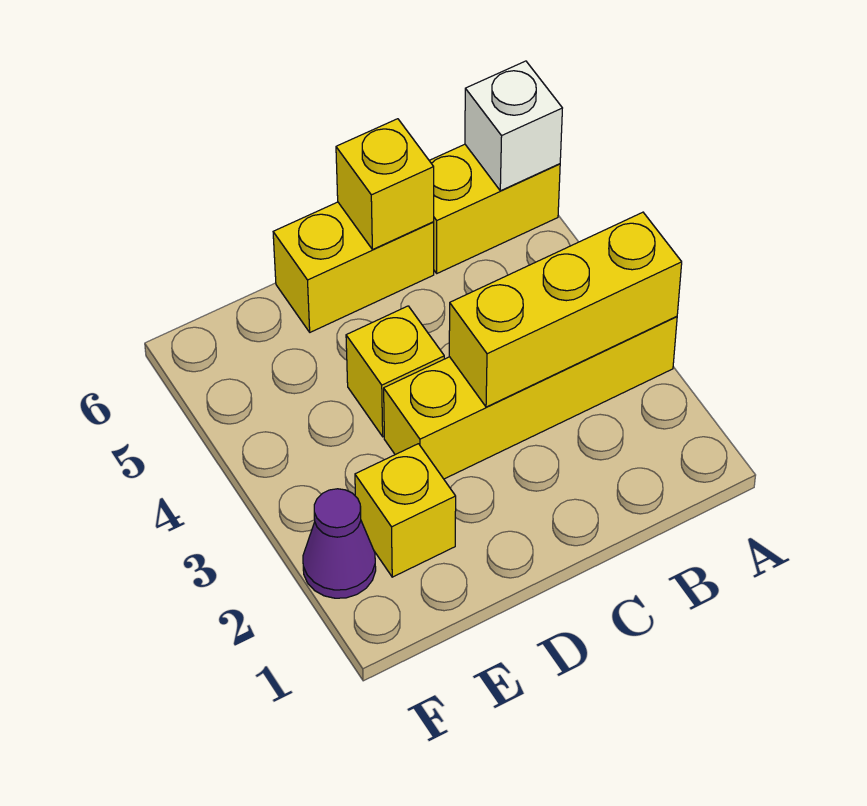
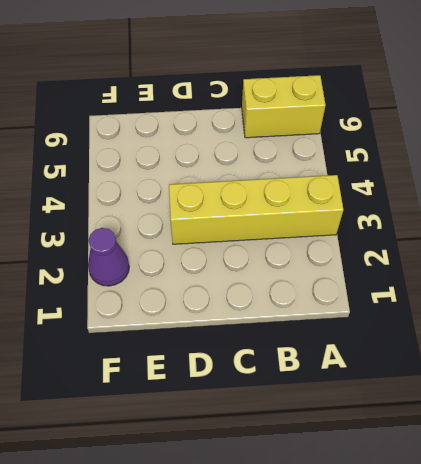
none -> yellow brick C6:D6 level 1
none -> yellow brick D4 level 1

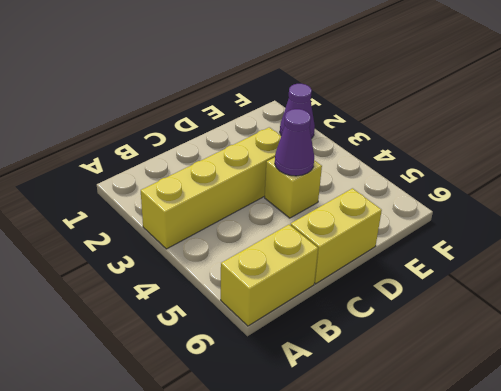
purple cone D4 level 2 -> none
none -> yellow brick E2 level 1
none -> yellow brick A3:C3 level 2

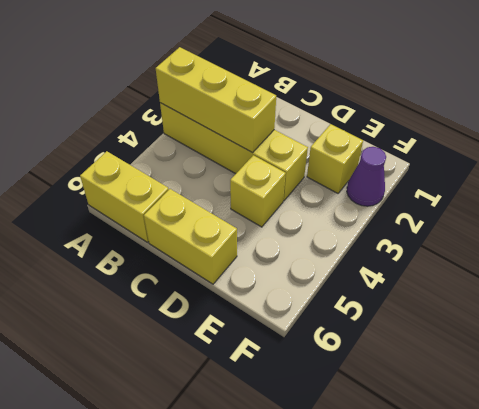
none -> white brick A6 level 2
none -> yellow brick C6 level 2

